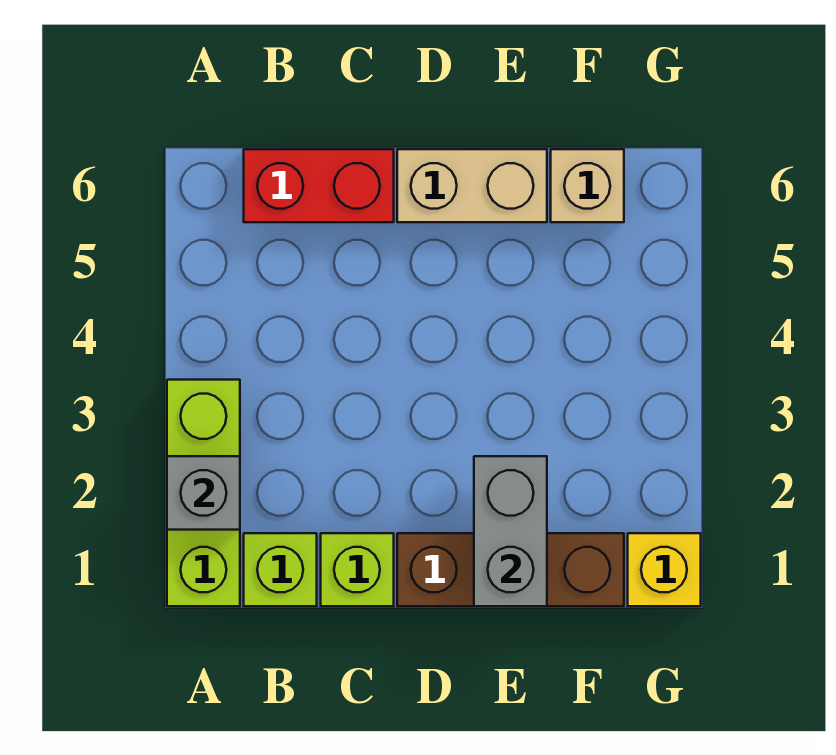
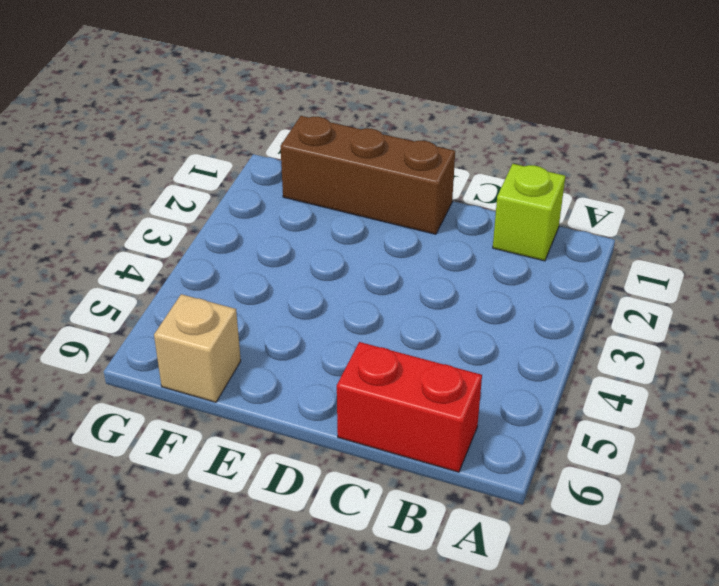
none -> lime brick A1:A3 level 1
none -> lime brick C1 level 1

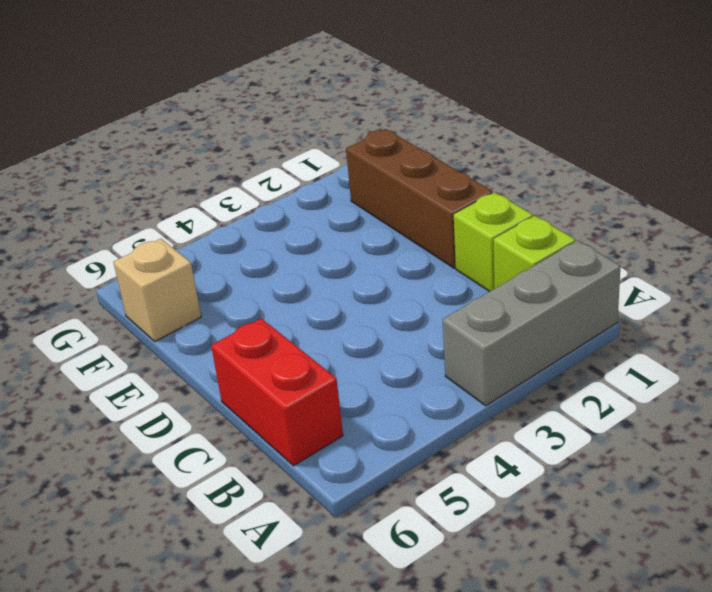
grey brick A1:A3 level 1 -> lime brick A1:A3 level 1
none -> tan brick D6:E6 level 1
none -> yellow brick G1 level 1

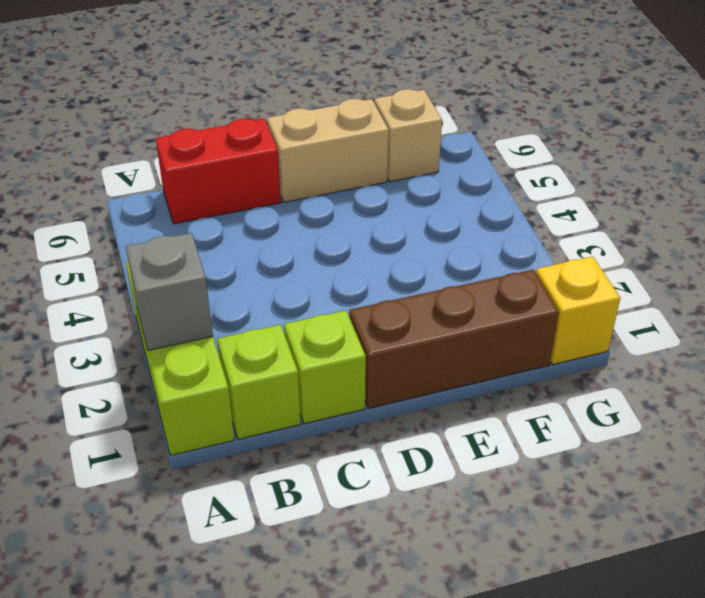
none -> grey brick E1:E2 level 2

